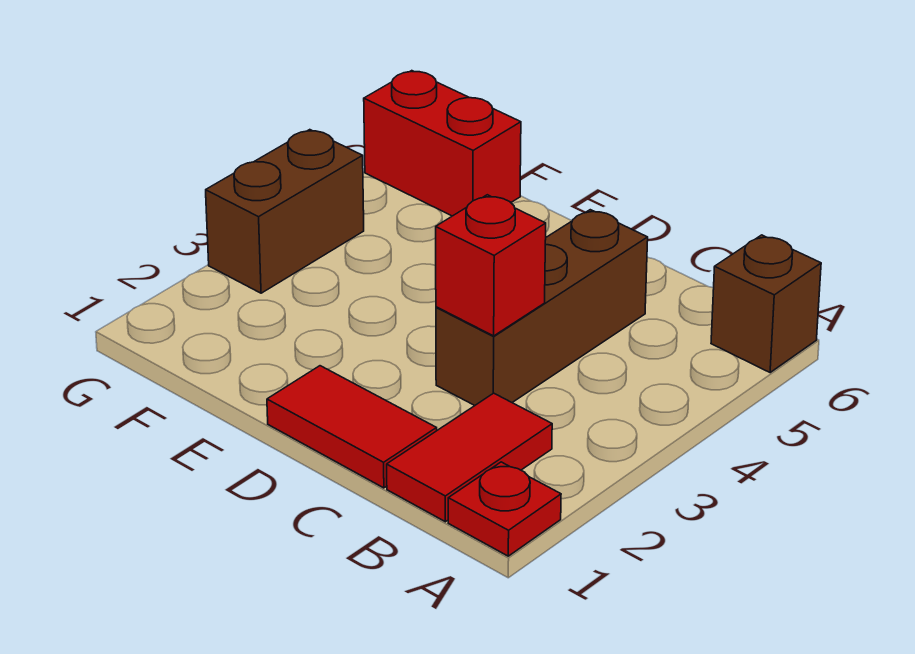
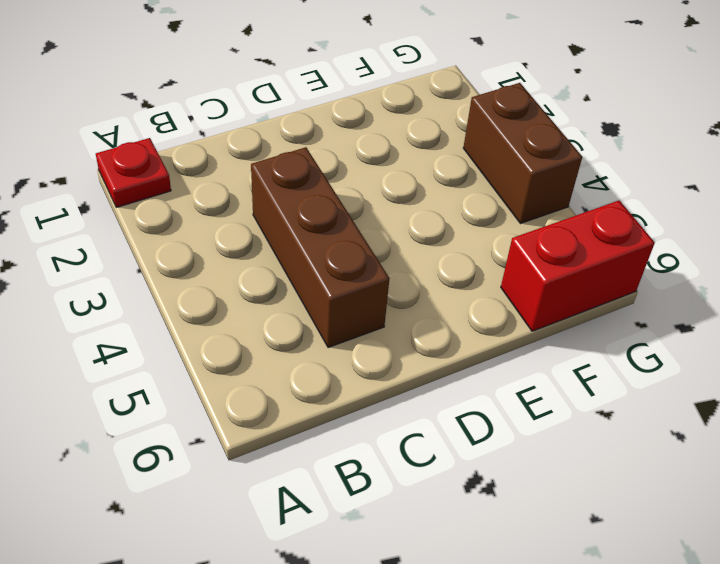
none -> brown brick A6 level 1
none -> red tile B1:B2 level 1

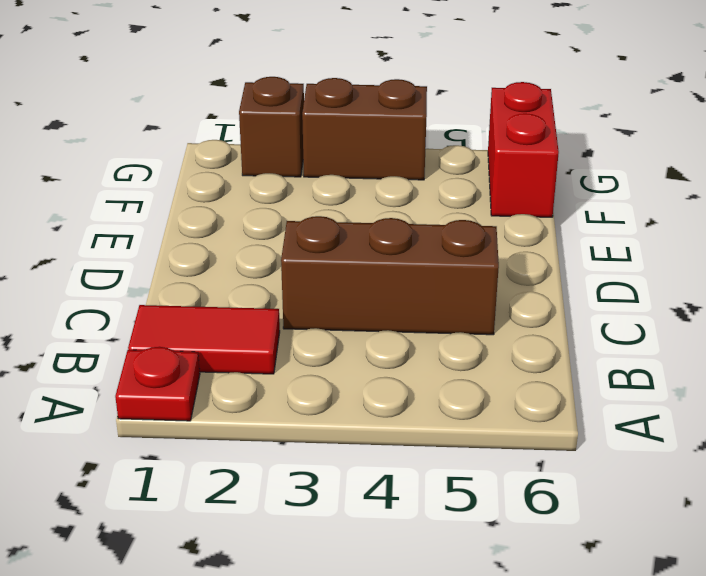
brown brick G2 level 1 -> brown brick A6 level 1
none -> red tile C1:D1 level 1
none -> red brick C3 level 2

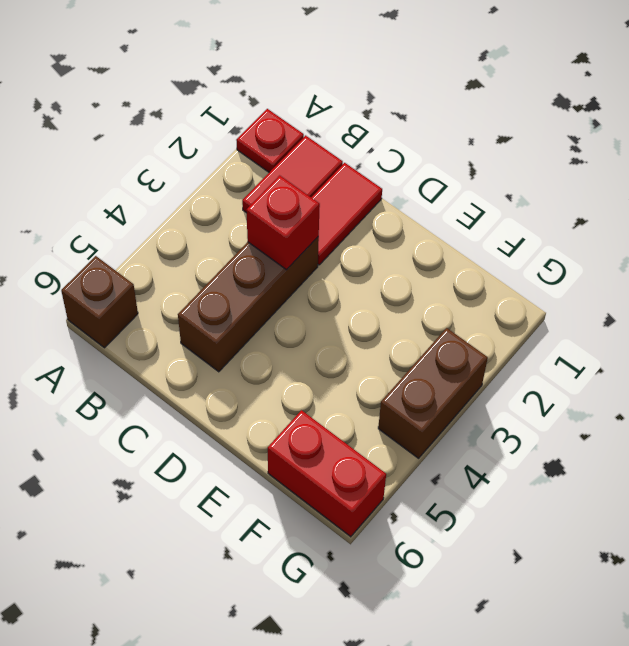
red tile C1:C2 level 1 -> red tile C1:D1 level 1

